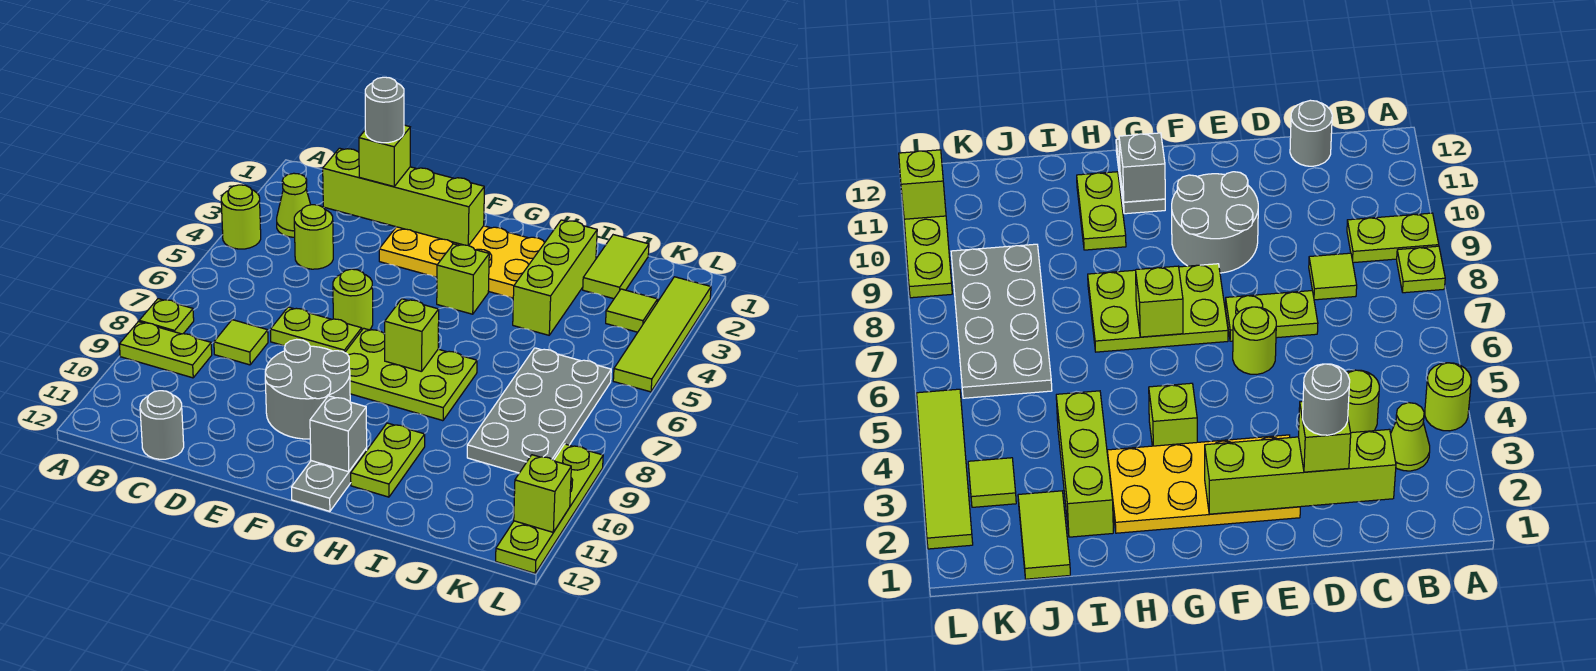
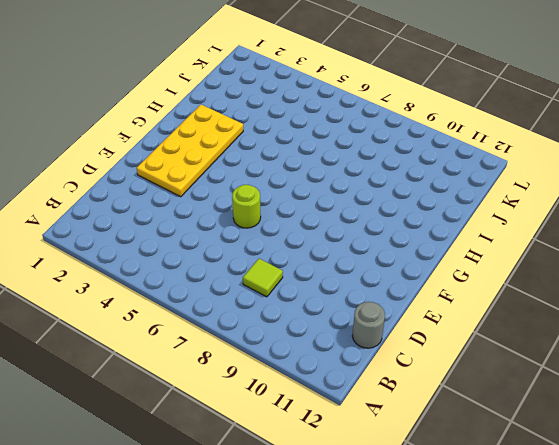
none -> lime round brick A4 level 1
none -> lime plate A8 level 1
none -> lime plate A9:B9 level 1

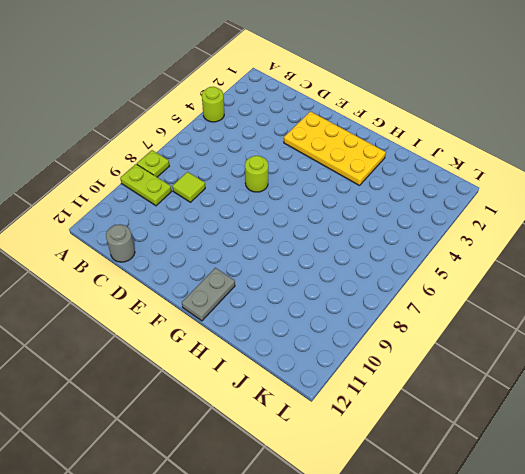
none -> lime cone B3 level 1
none -> lime round brick C4 level 1
none -> lime plate D7:E7 level 1

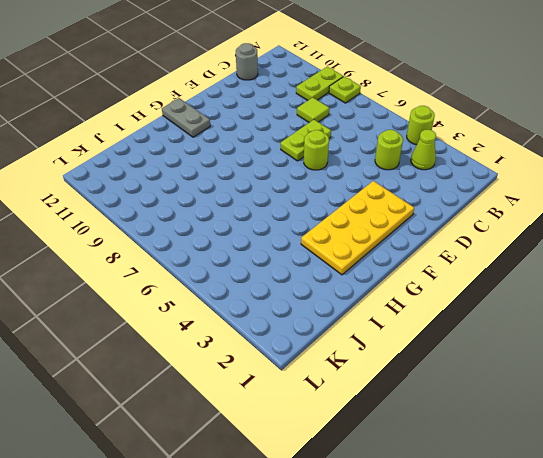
none -> grey round brick E9:F10 level 1
none -> lime plate F7:H8 level 1
none -> lime brick G4 level 1

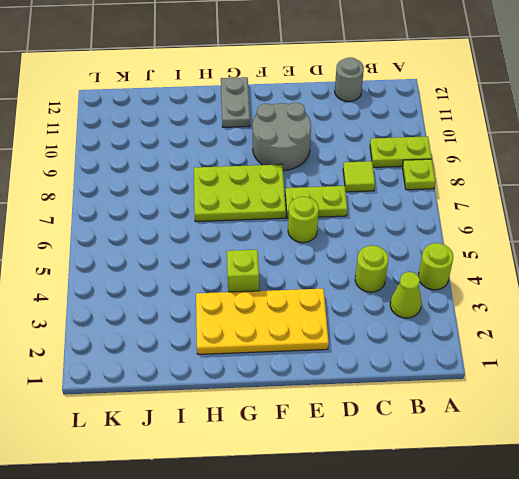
none -> lime plate H10:H11 level 1
none -> lime brick I2:I4 level 1
none -> lime tile J1:J2 level 1

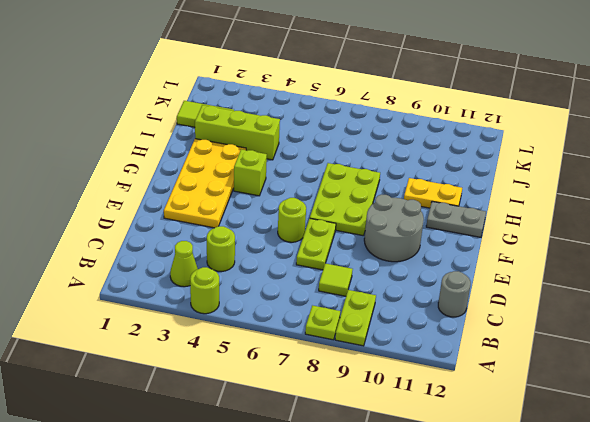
yellow plate H10:H11 level 1 -> lime plate H10:H11 level 1
none -> grey plate J6:K9 level 1
none -> lime tile K3 level 1
none -> lime tile L2:L5 level 1

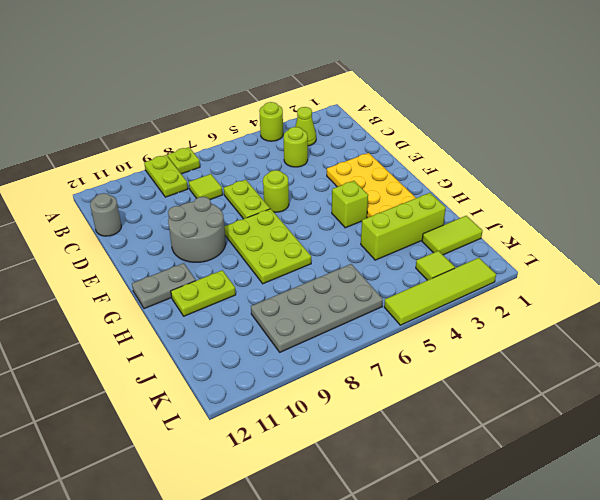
none -> lime plate L9:L12 level 1
none -> lime brick C2:F2 level 2
none -> lime brick G7 level 2

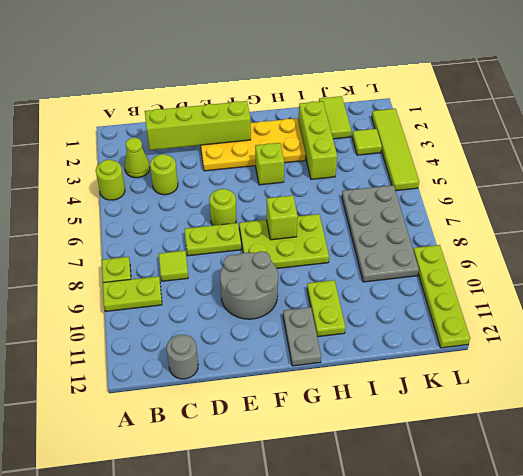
none -> grey brick G11 level 2
none -> lime brick L11 level 2
none -> lime brick D2 level 3

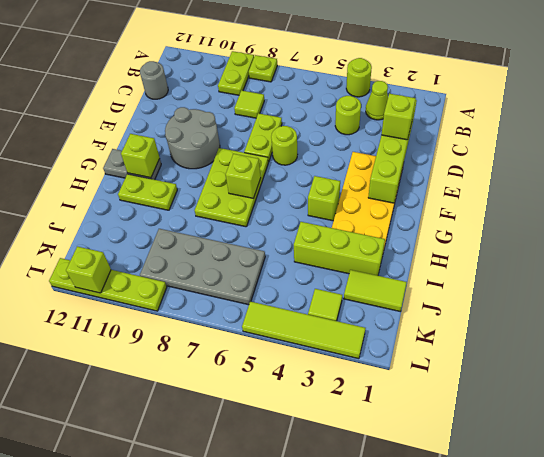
lime brick G11 level 2 -> grey brick G11 level 2
none -> grey round brick D2 level 4

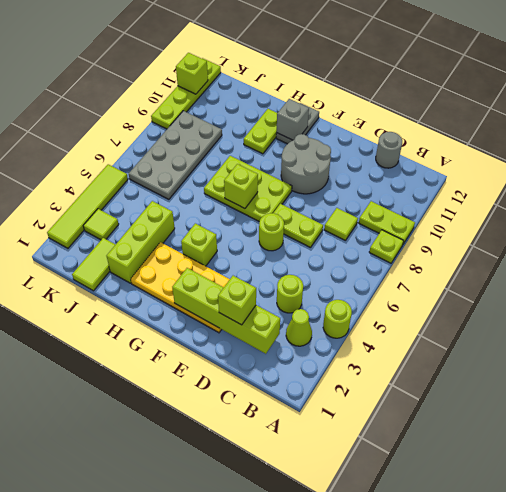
none -> grey round brick D2 level 4

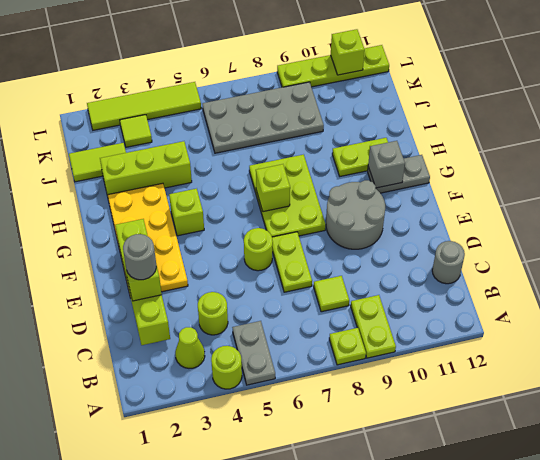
grey plate A5:B5 level 1 -> none

